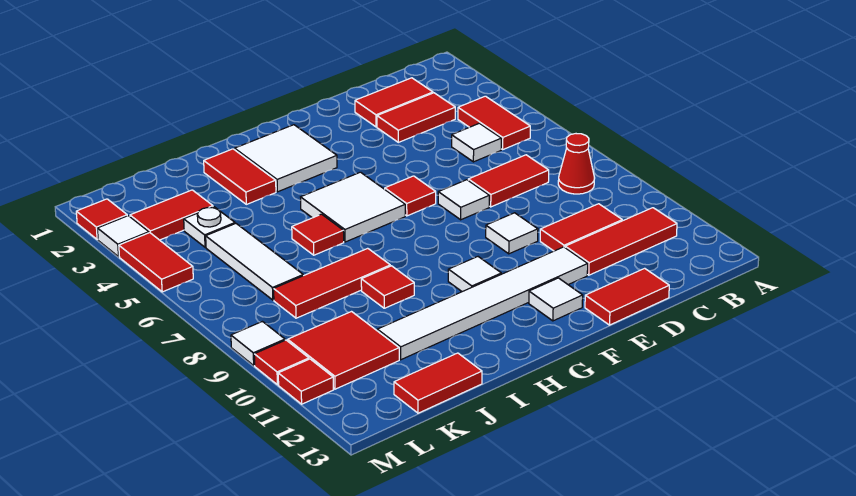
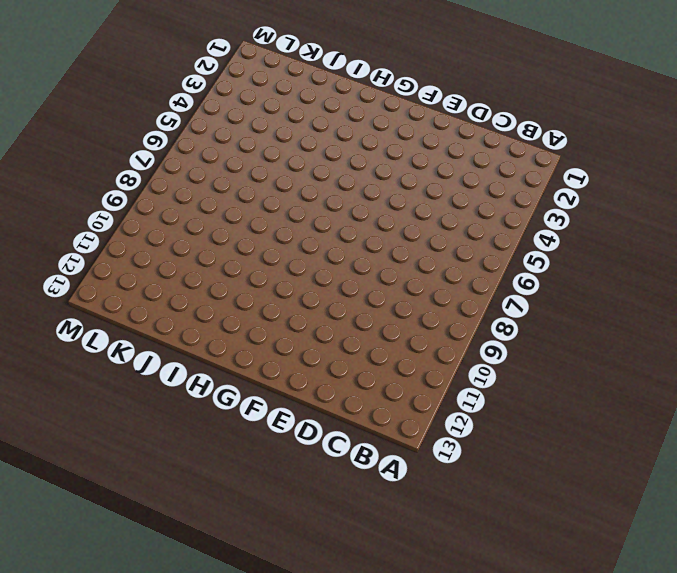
none -> red tile B4:B5 level 1
none -> red cone B8 level 1
none -> red tile B11:D11 level 1
none -> red tile C2:D2 level 1

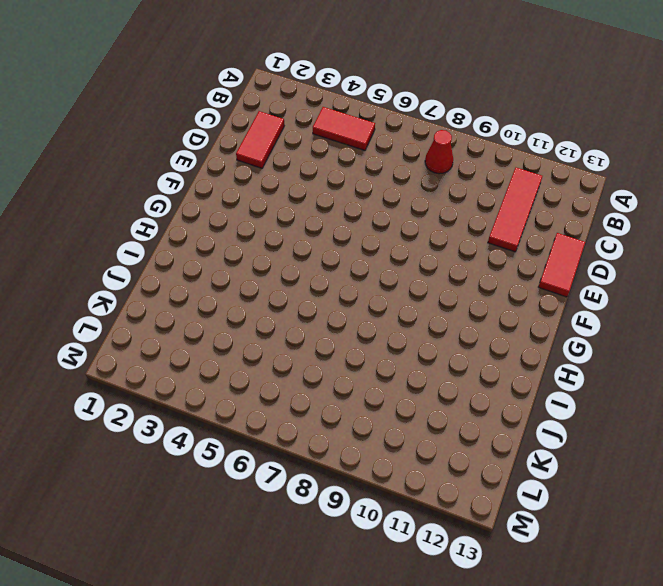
none -> red tile C3:D3 level 1
none -> white tile C5 level 1
none -> red tile C7:D7 level 1
none -> red tile C10:D10 level 1

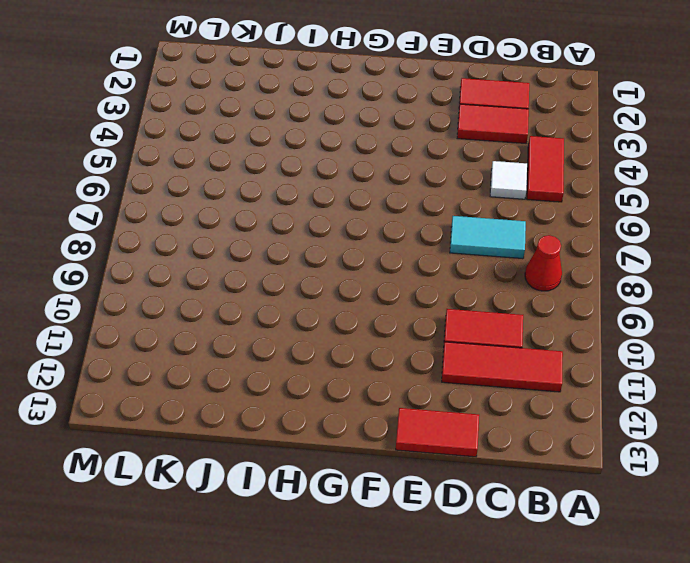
cyan tile C7:D7 level 1 -> red tile C7:D7 level 1
none -> white tile E7 level 1
none -> white tile E9 level 1
none -> white tile E11:J11 level 1
none -> red tile F6 level 1

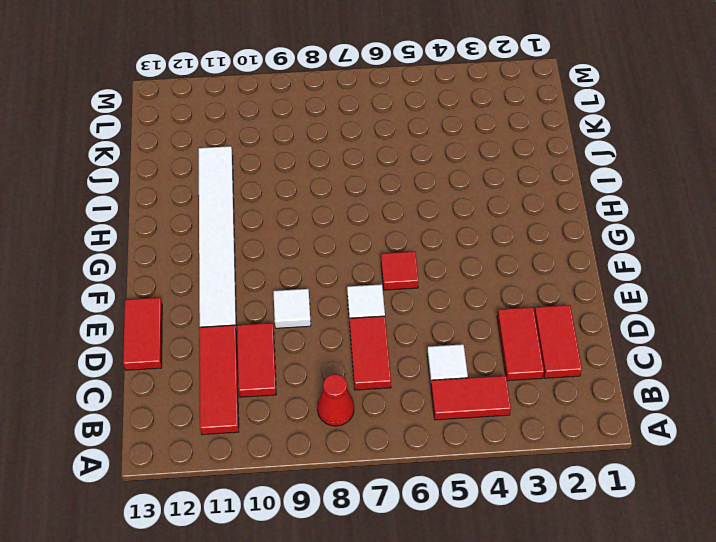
none -> white tile F12 level 1
none -> white tile G2:H3 level 1
none -> white tile G5:H6 level 1
none -> white tile G10 level 1

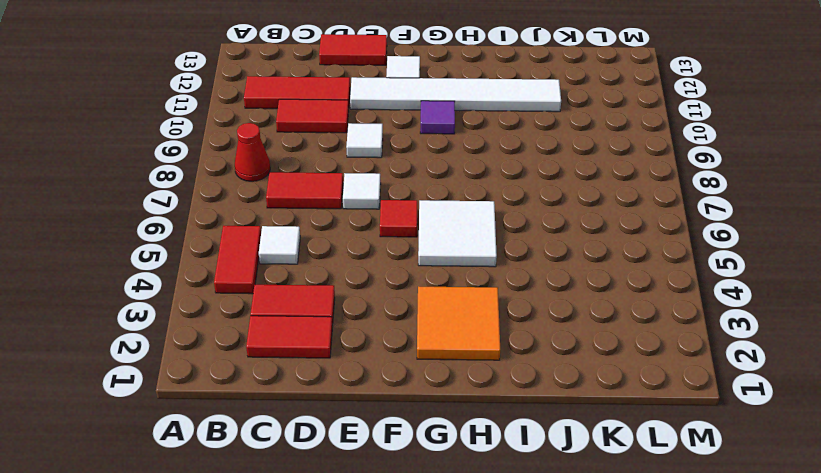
orange tile G2:H3 level 1 -> white tile G2:H3 level 1
purple tile G10 level 1 -> white tile G10 level 1
none -> red tile I2:I3 level 1
none -> red tile I6 level 1
none -> red tile I8:K8 level 1
none -> red tile I9 level 1

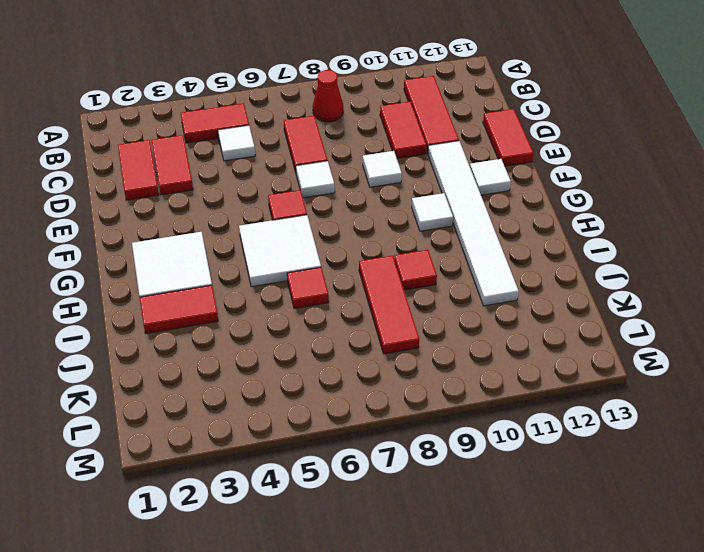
none -> red tile J13:K13 level 1
none -> red tile K3:L3 level 1
none -> white plate K4 level 1
none -> white tile K5:K7 level 1

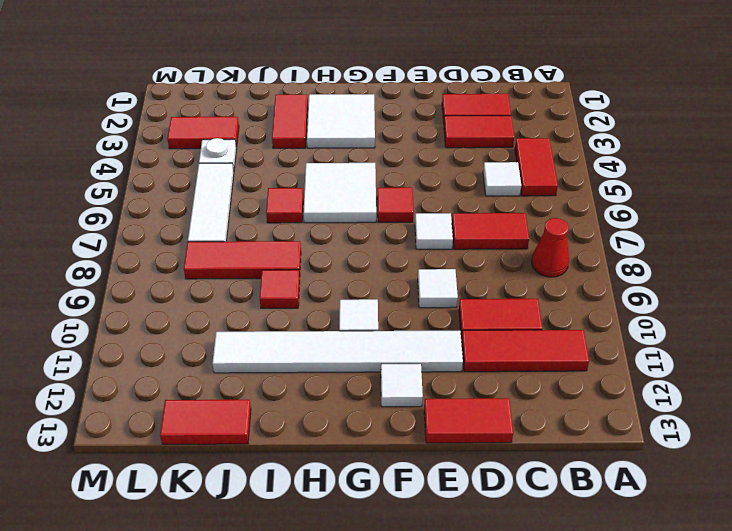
none -> red tile K10:L11 level 1
none -> red tile M2 level 1
none -> white tile M3 level 1
none -> red tile M4:M5 level 1

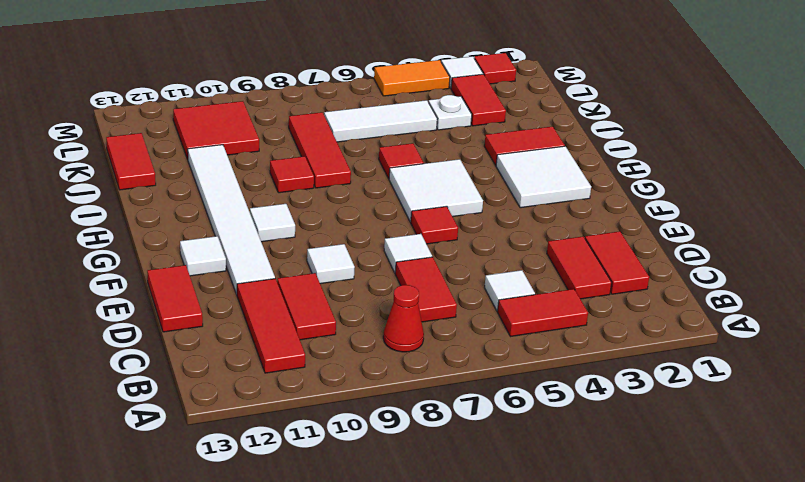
orange tile M4:M5 level 1 -> red tile M4:M5 level 1
none -> white tile M9 level 1
none -> red tile M10 level 1
none -> red tile M11 level 1

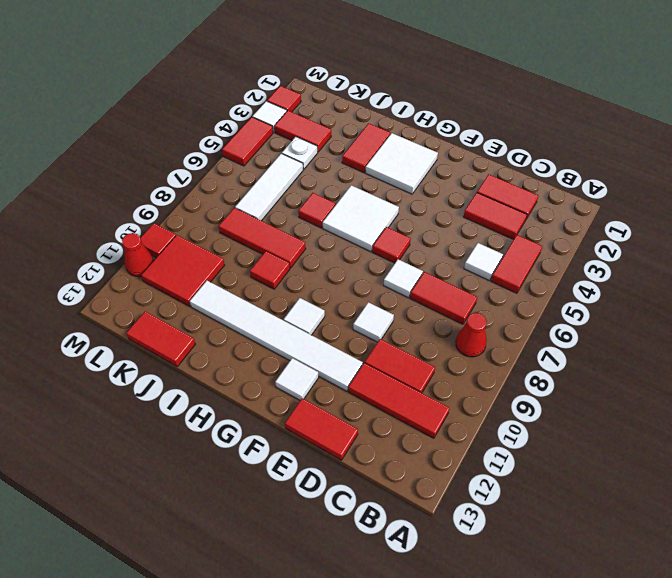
red cone M11 level 1 -> red tile M11 level 1
none -> white tile M9 level 1

